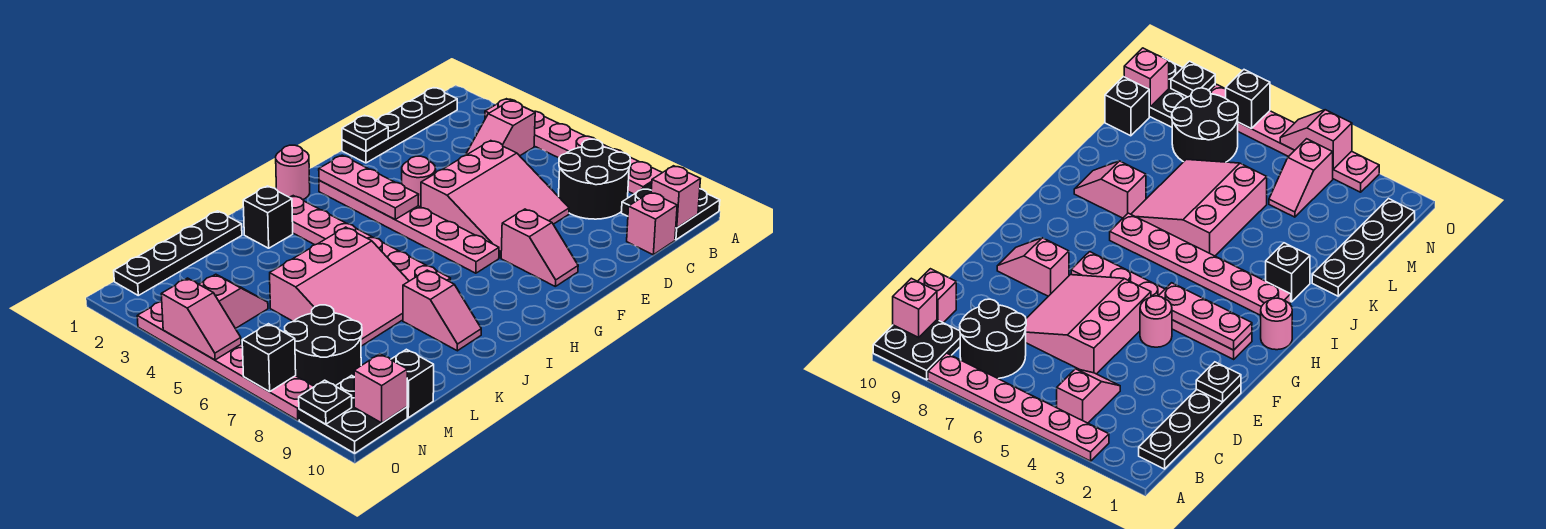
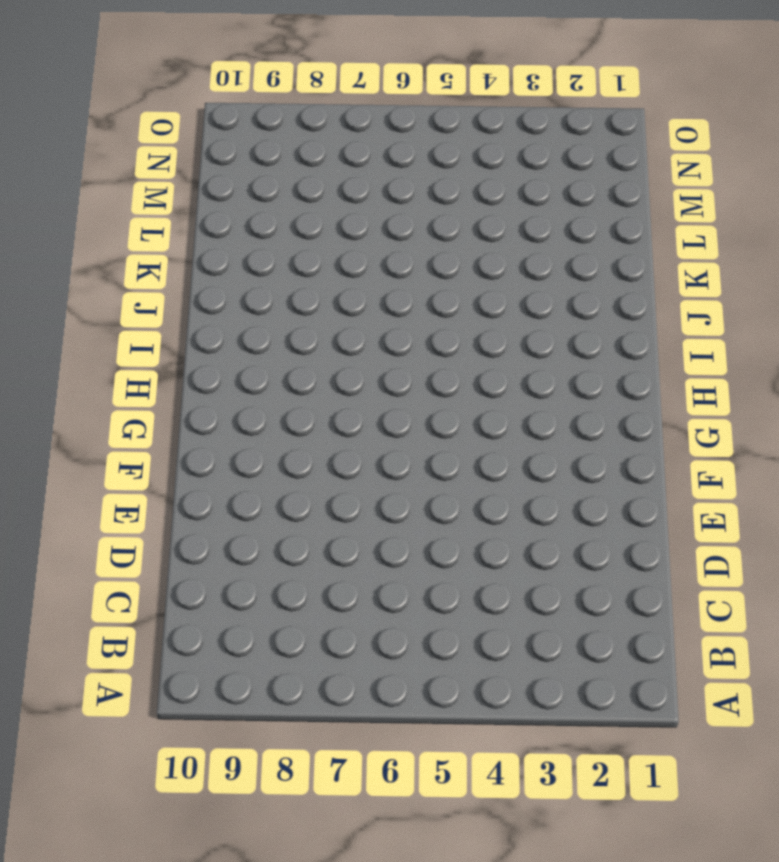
none -> pink plate A3:A8 level 1
none -> black plate A9:B10 level 1
none -> black plate B1:E1 level 1

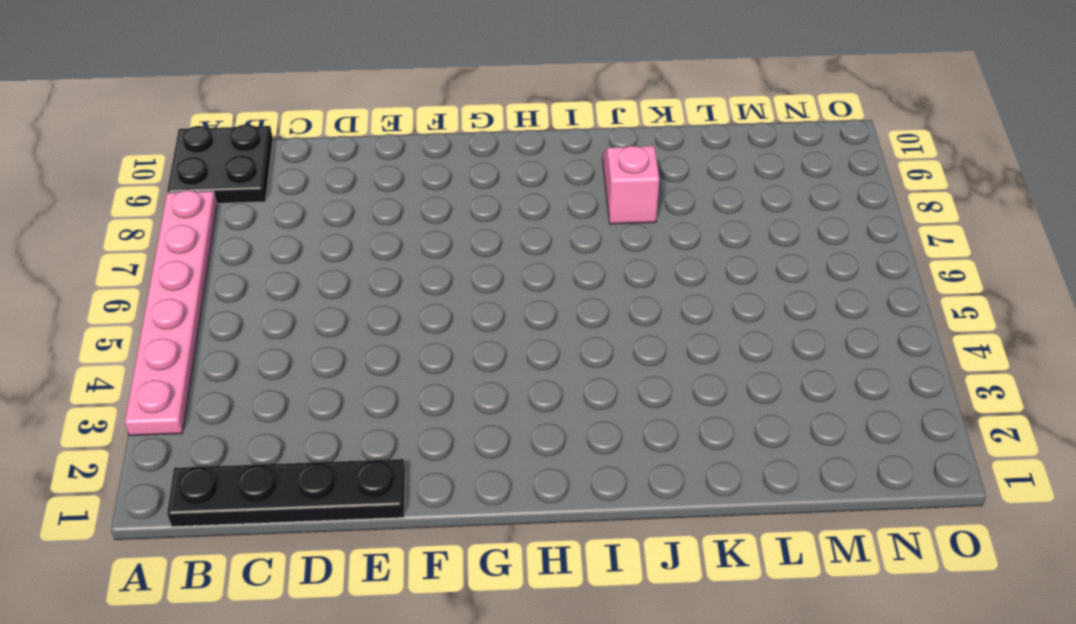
none -> pink slope B4:C4 level 1 top B
none -> black round brick B7:C8 level 1
none -> pink brick C10 level 1

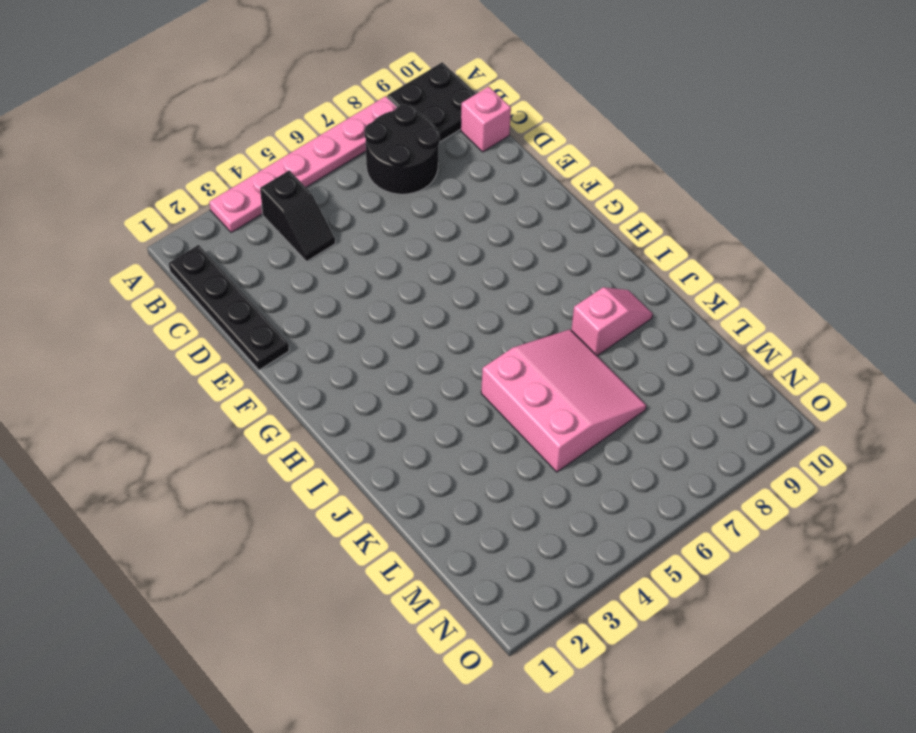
black slope B4:C4 level 1 top B -> pink slope B4:C4 level 1 top B
none -> pink slope D5:F7 level 1 top 5
none -> pink round brick F4 level 1
none -> pink slope F8:F9 level 1 top 8

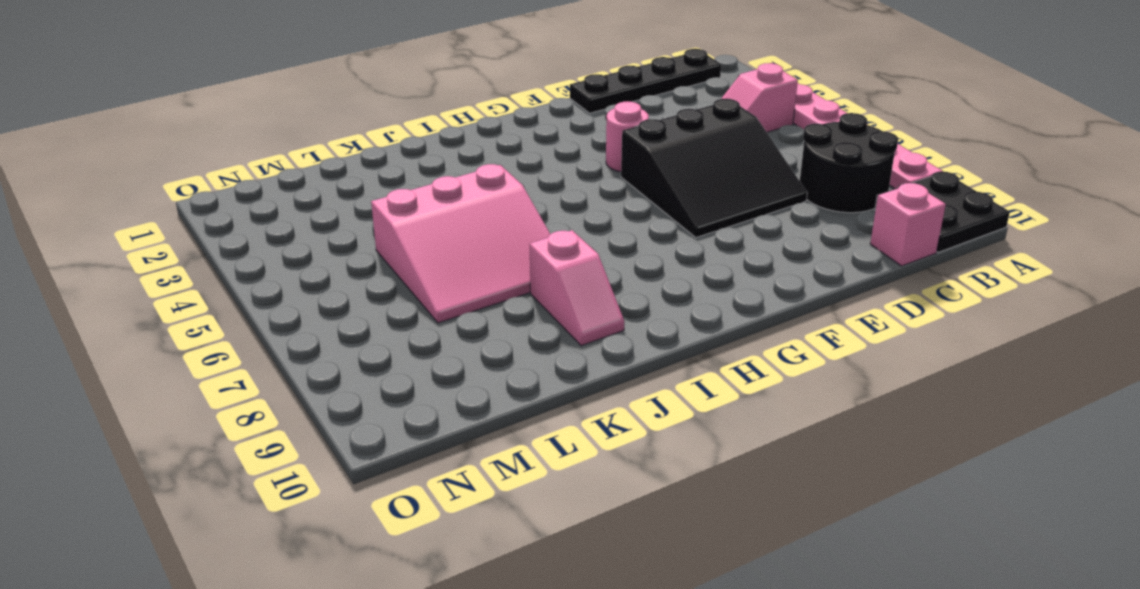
black slope D5:F7 level 1 top 5 -> pink slope D5:F7 level 1 top 5
none -> pink slope F8:F9 level 1 top 8
none -> pink plate G2:G7 level 1
none -> pink round brick H1 level 1

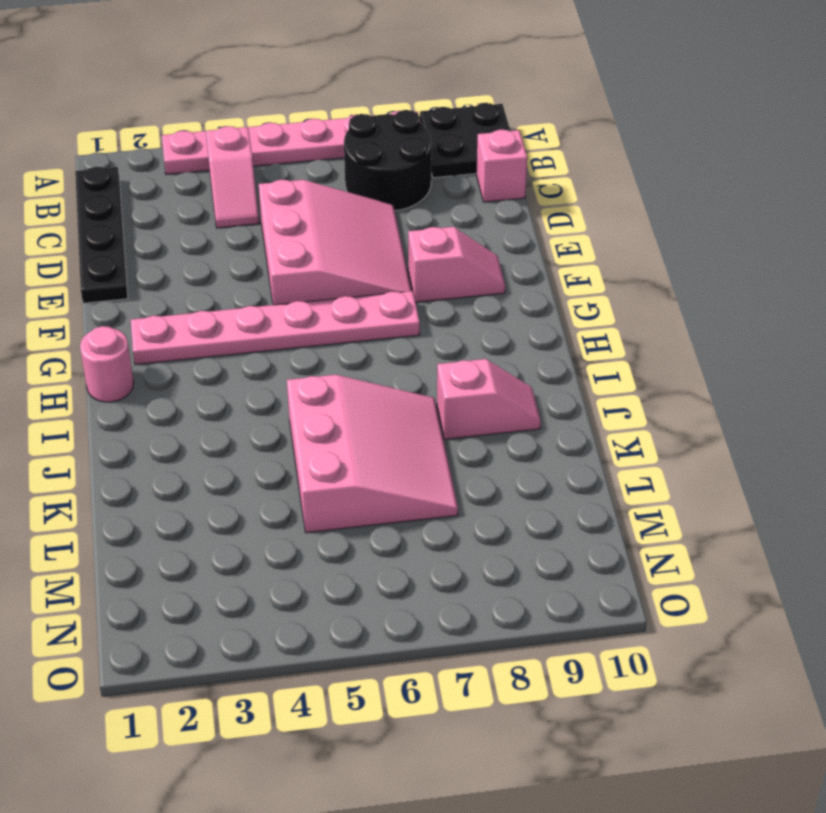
none -> pink round brick F4 level 1
none -> pink plate I2:I7 level 1
none -> black brick J2 level 1

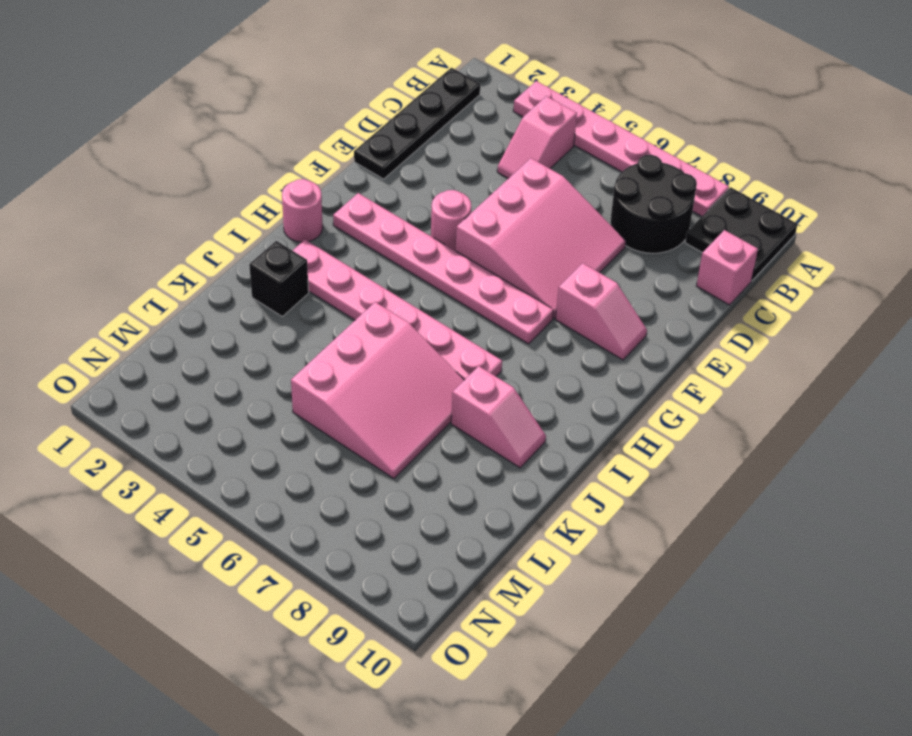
none -> black plate K1:N1 level 1
none -> pink slope M4:N4 level 1 top N
none -> black round brick M7:N8 level 1

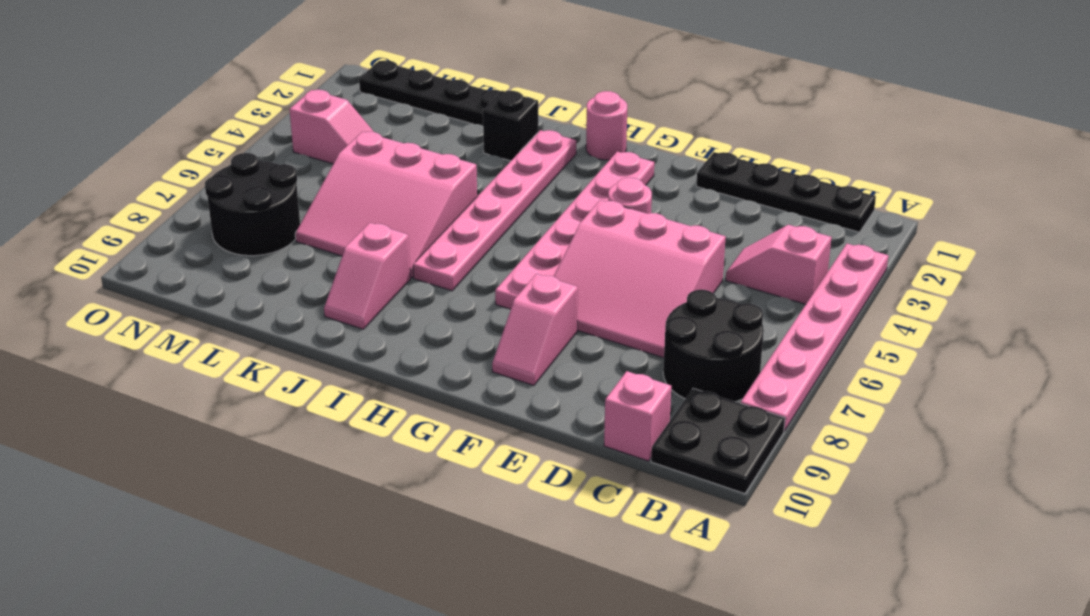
none -> black brick M10 level 1
none -> black plate N9:O10 level 1
none -> pink plate O3:O8 level 1

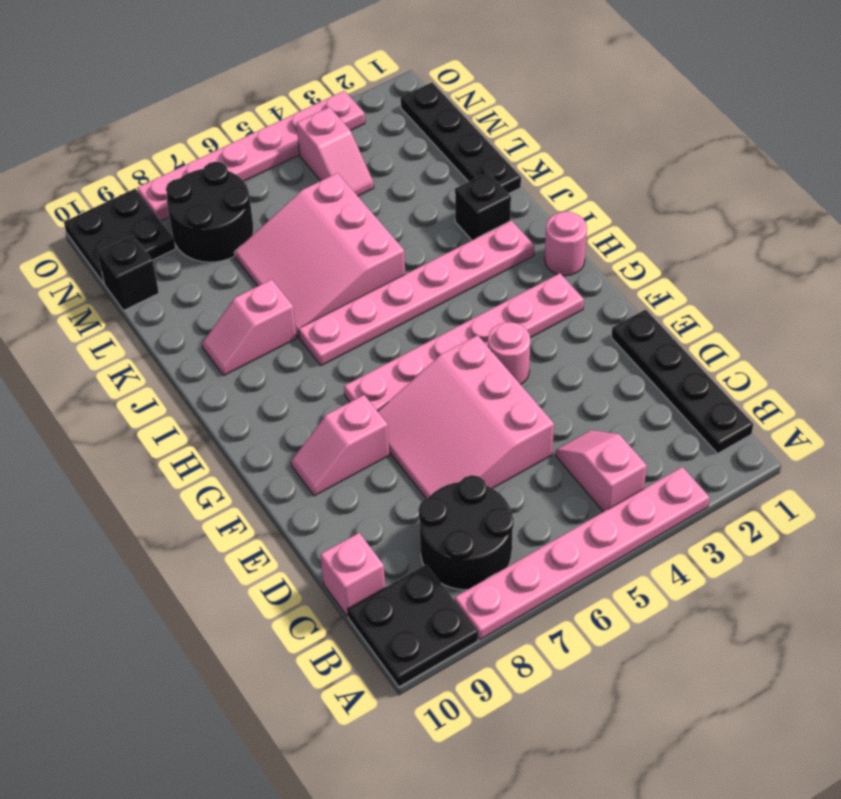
none -> pink brick B10 level 2
none -> black plate E1 level 2
none -> pink plate G2:G4 level 2

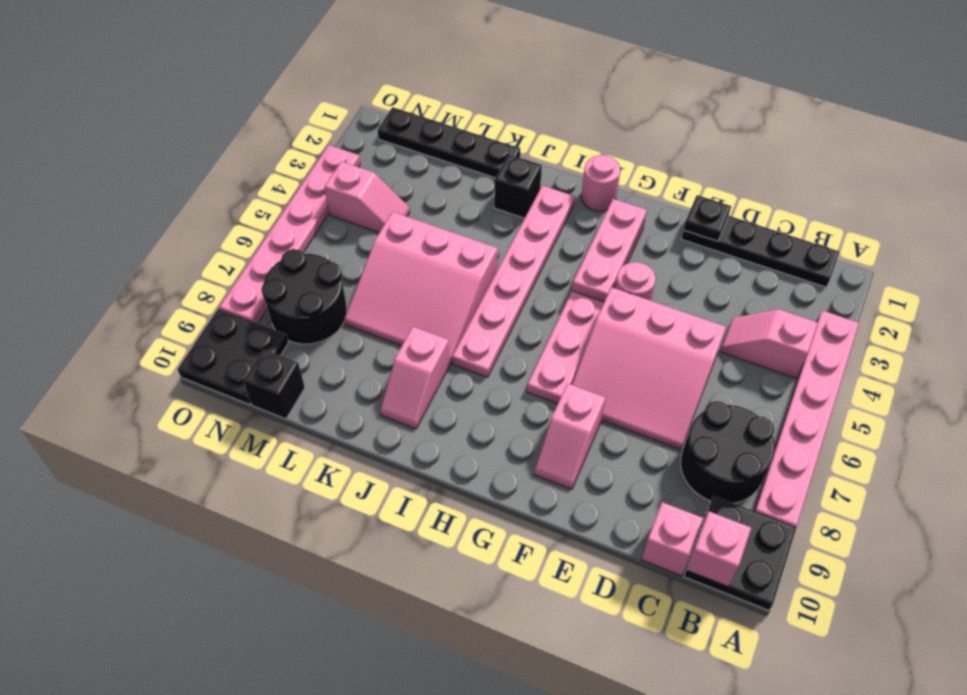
none -> pink brick N10 level 2
none -> pink slope O4:O5 level 2 top 4
none -> black brick O7 level 2

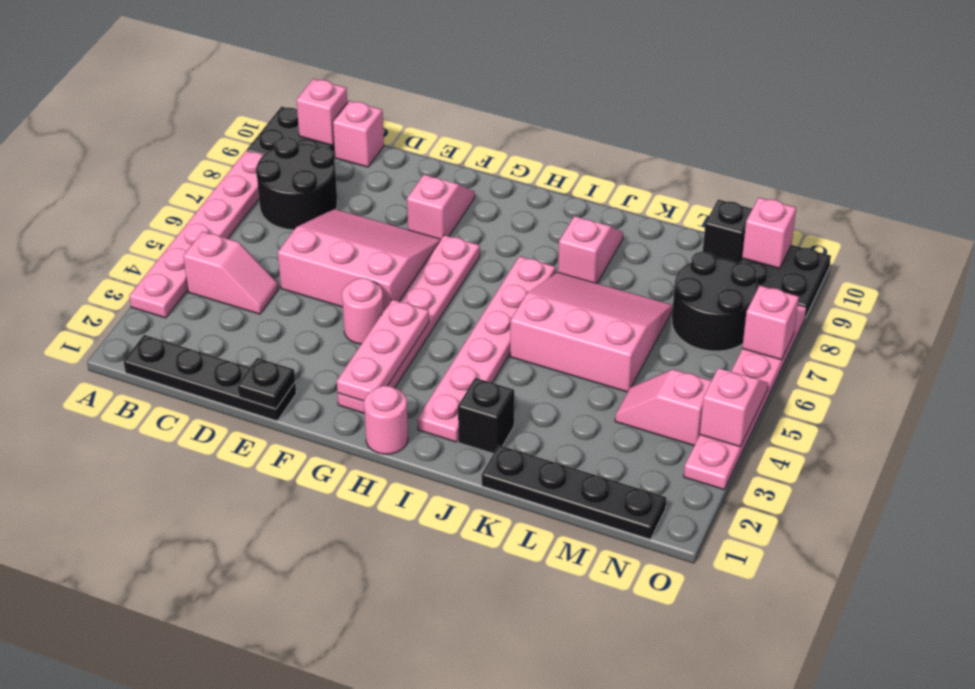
pink brick O7 level 2 -> black brick O7 level 2
none -> black plate O9 level 2

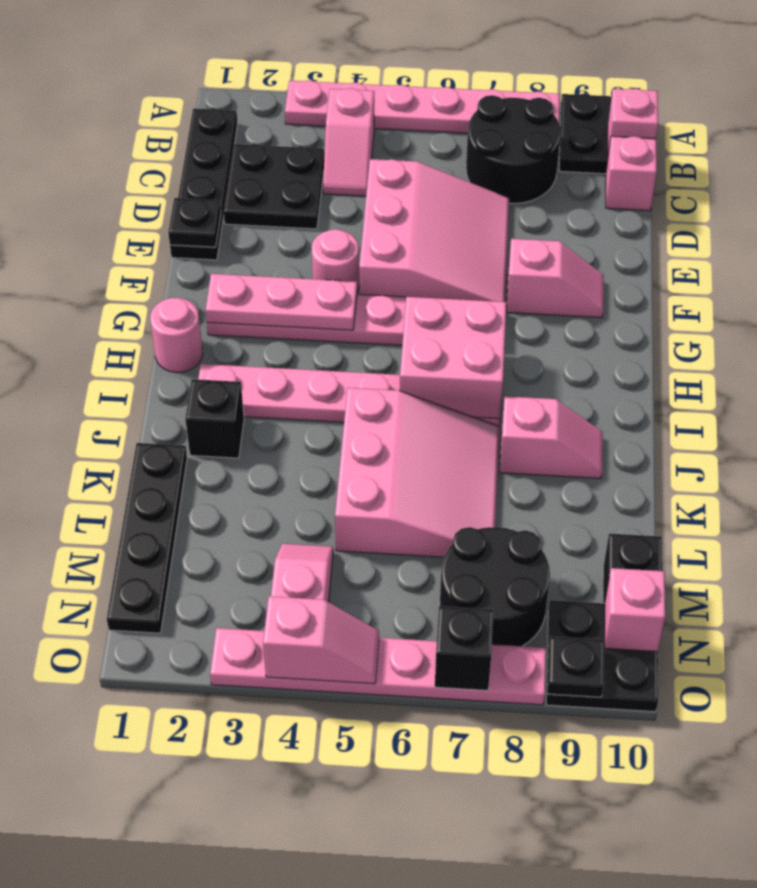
black plate C2:D3 level 1 -> none
pink brick H6:I7 level 2 -> none

